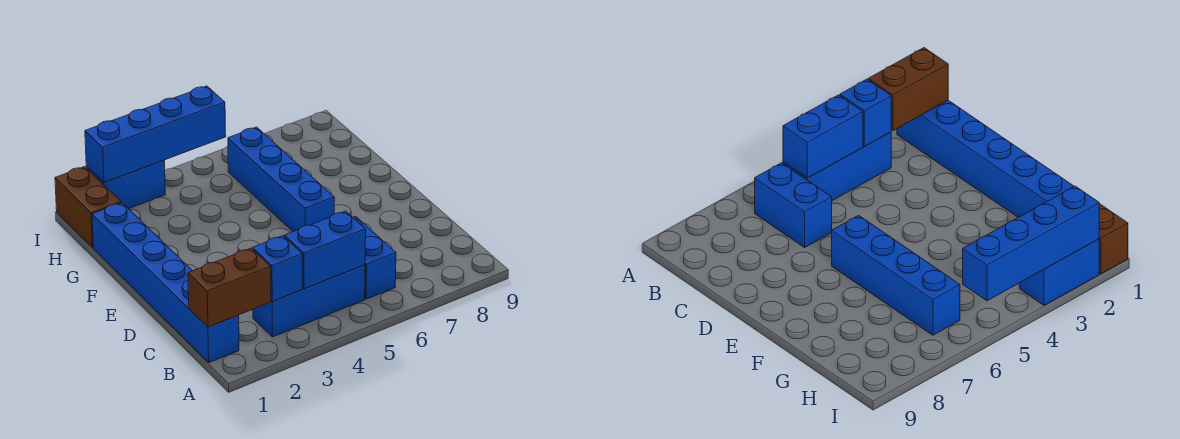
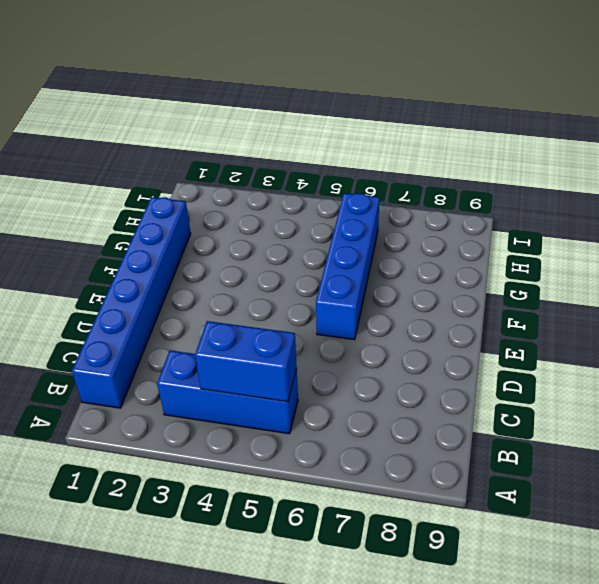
none -> blue brick B6:C6 level 1
none -> brown brick H1:I1 level 1

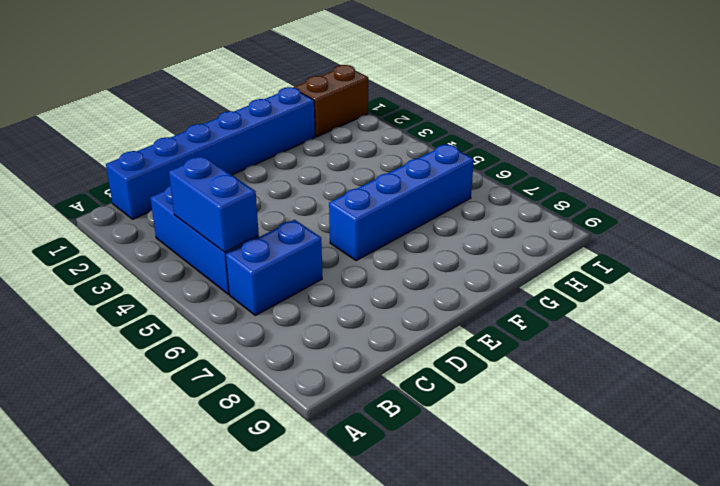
none -> blue brick I2:I3 level 1
none -> brown brick B1:B2 level 2

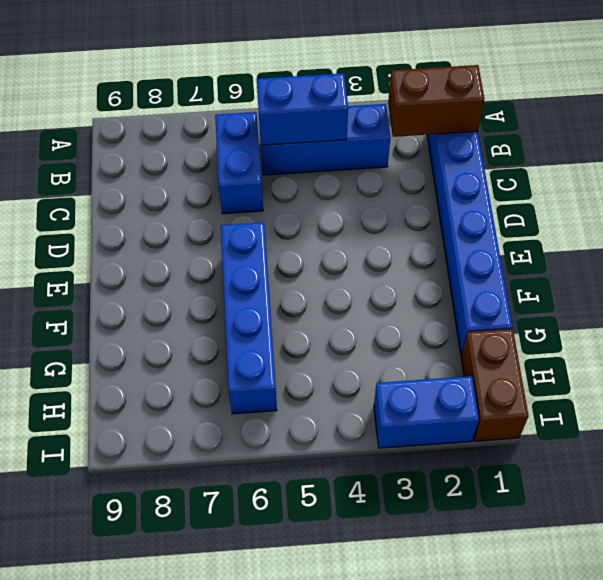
none -> blue brick B3 level 2
none -> blue brick I2:I5 level 2

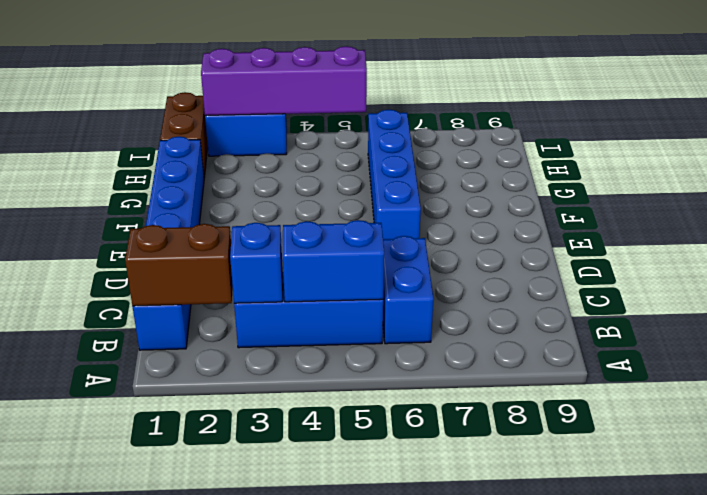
purple brick I2:I5 level 2 -> blue brick I2:I5 level 2

